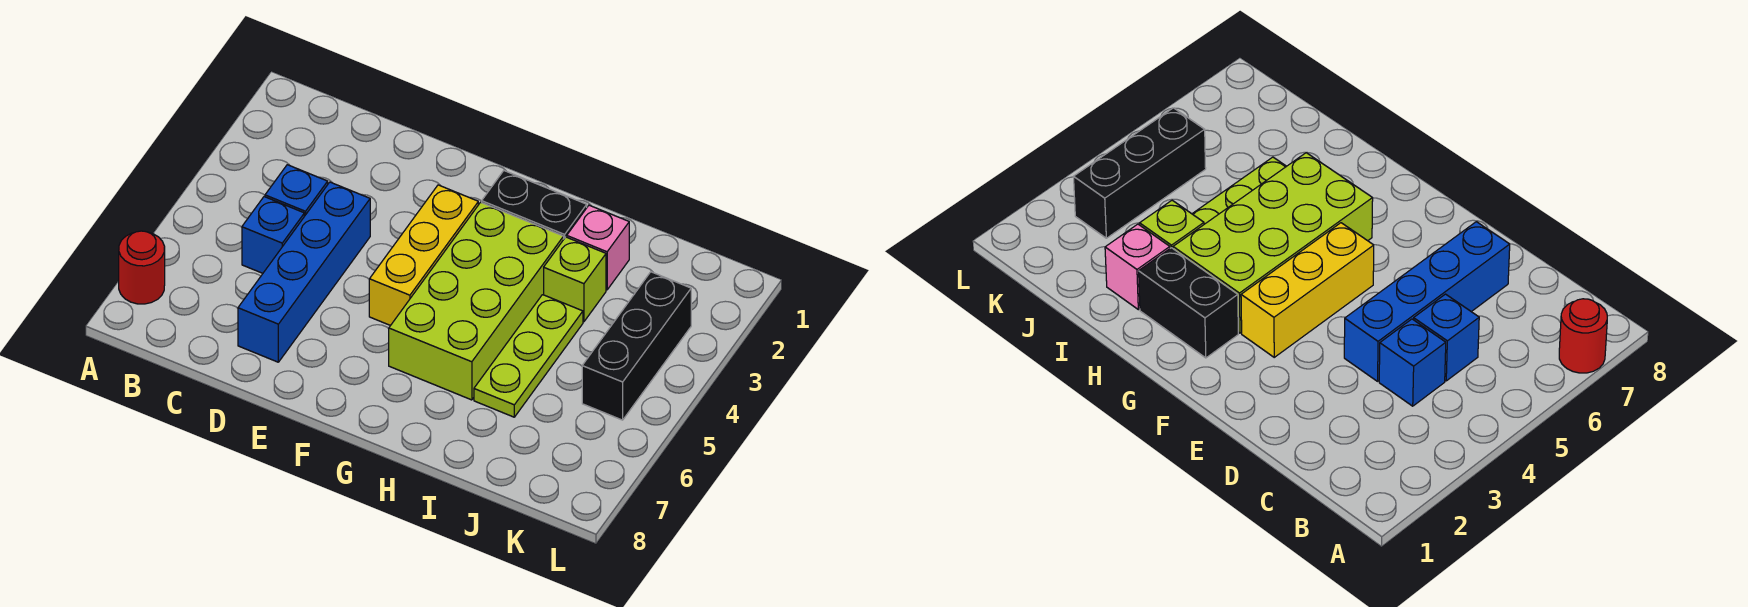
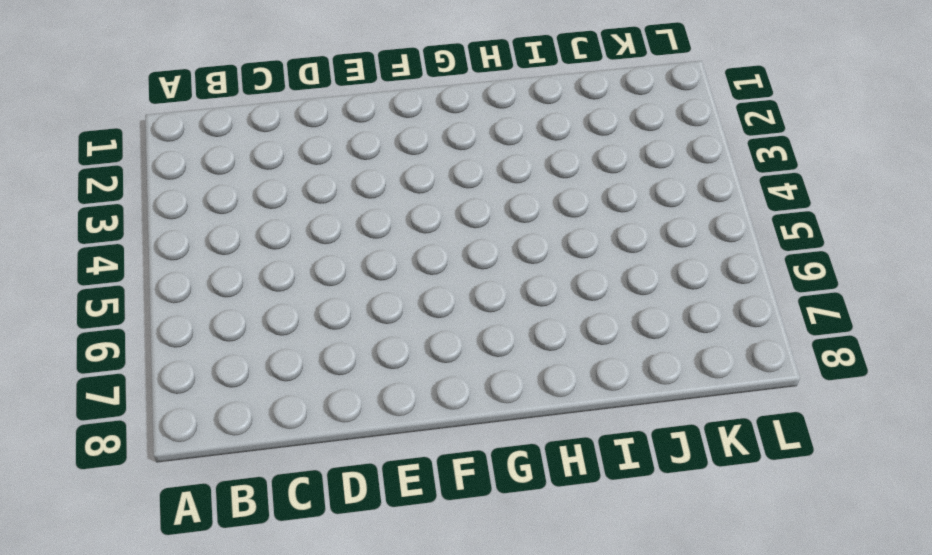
none -> red round brick A7 level 1
none -> blue brick C4 level 1

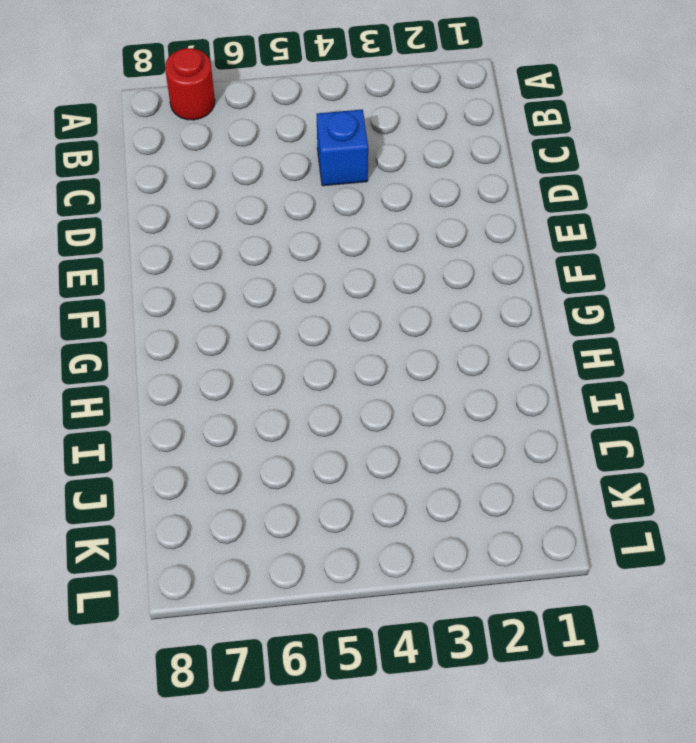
none -> blue brick C5 level 1
none -> blue brick D4:D7 level 1

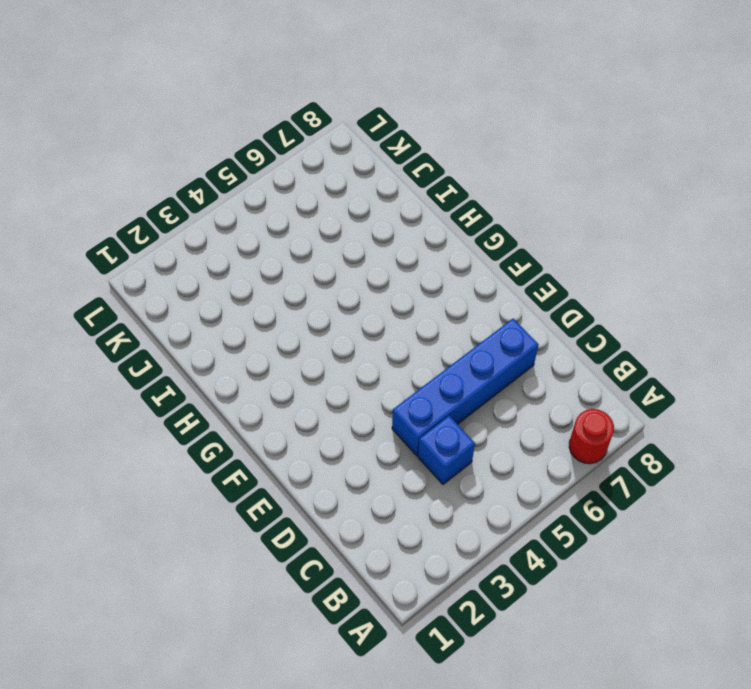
none -> blue brick C5 level 1
none -> yellow brick F3:F5 level 1

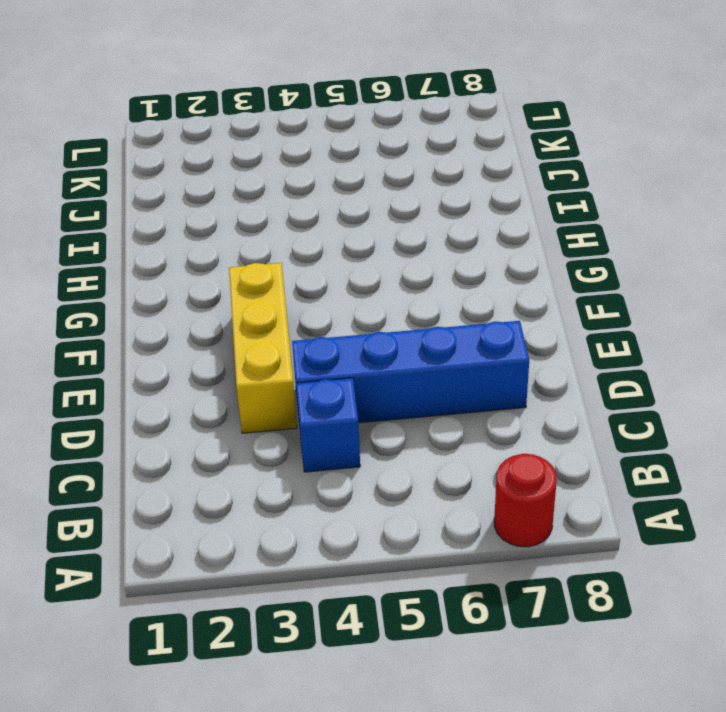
yellow brick D3:F3 level 1 -> yellow brick F3:F5 level 1
none -> blue brick C5 level 1
none -> black brick G2:H2 level 1

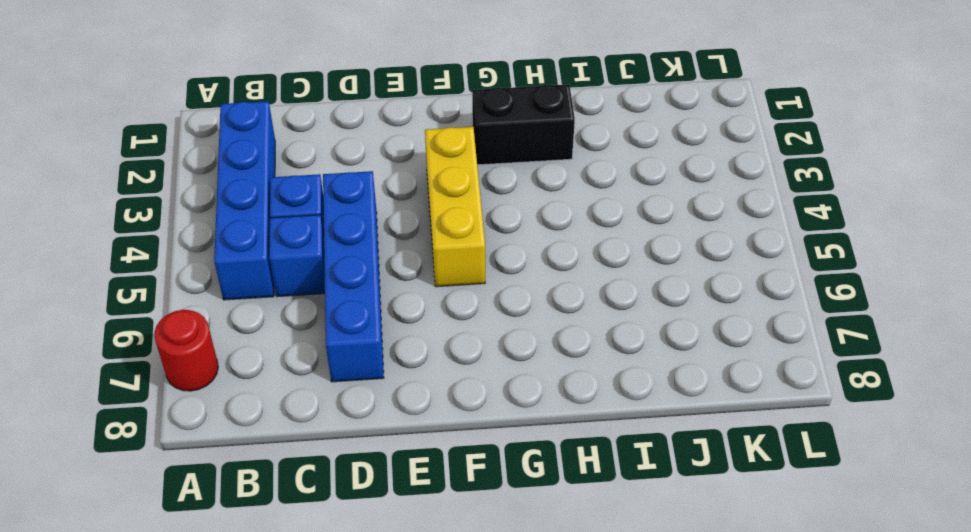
blue brick B2:B5 level 1 -> none
none -> lime brick G3:H6 level 1
none -> pink brick I2 level 1

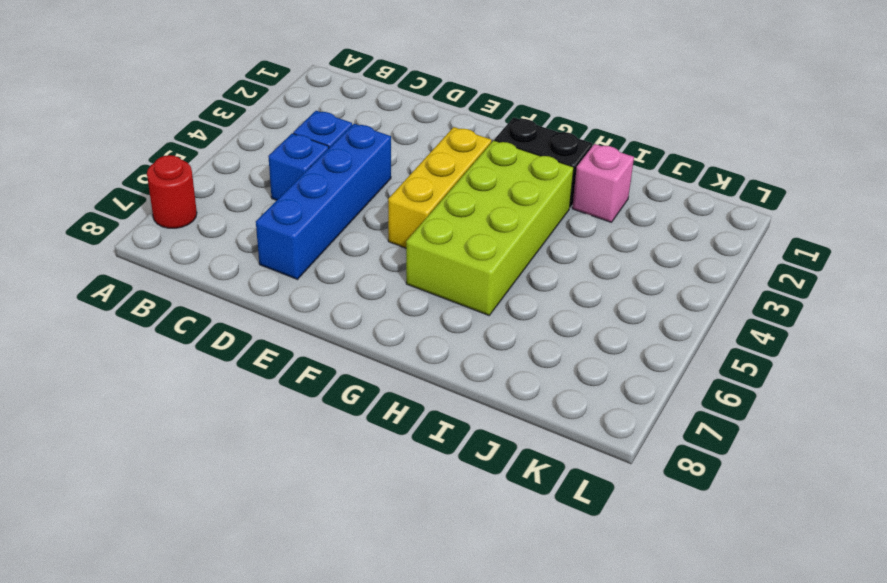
none -> lime brick I3 level 1
none -> lime plate I4:I6 level 1

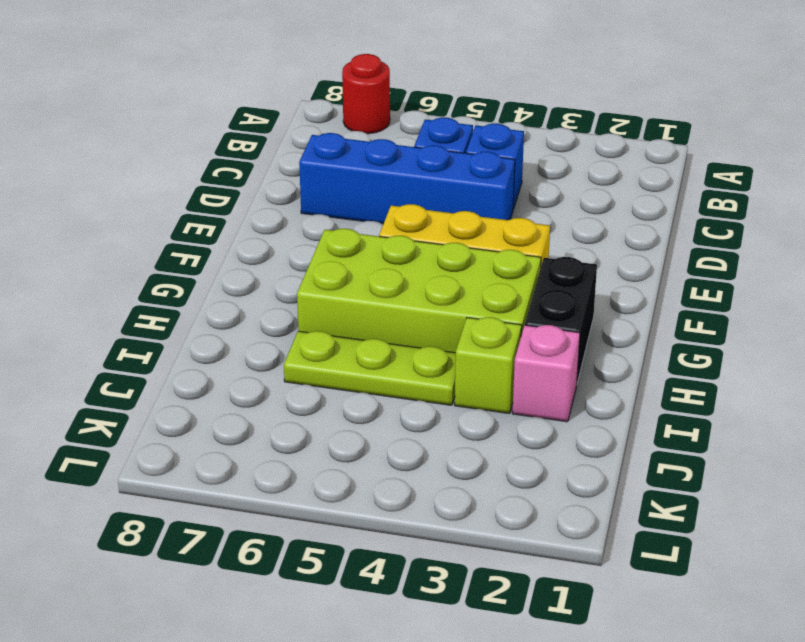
none -> black brick K3:K5 level 1

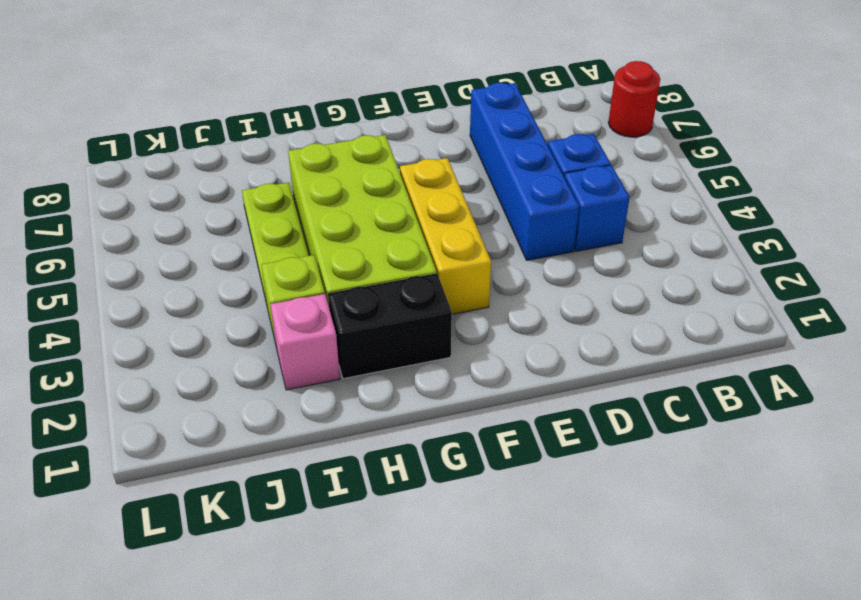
none -> black brick K3:K5 level 1

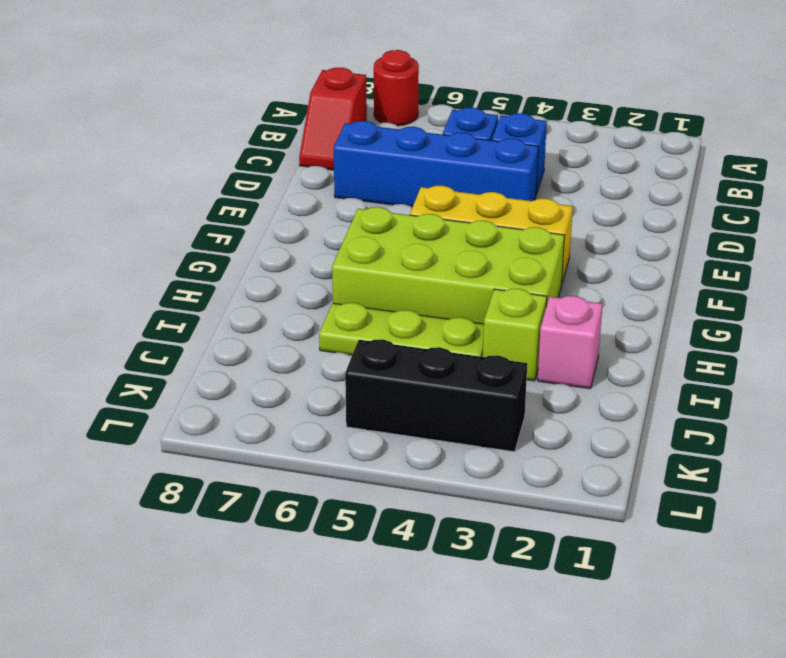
red slope B8:C8 level 1 top B -> none
none -> black brick G2:H2 level 1

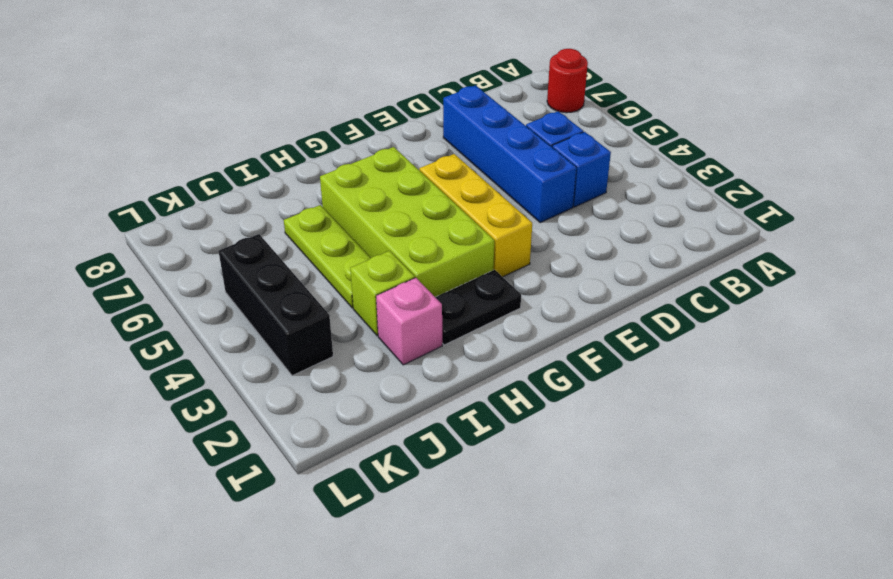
black plate G2:H2 level 1 -> black brick G2:H2 level 1

